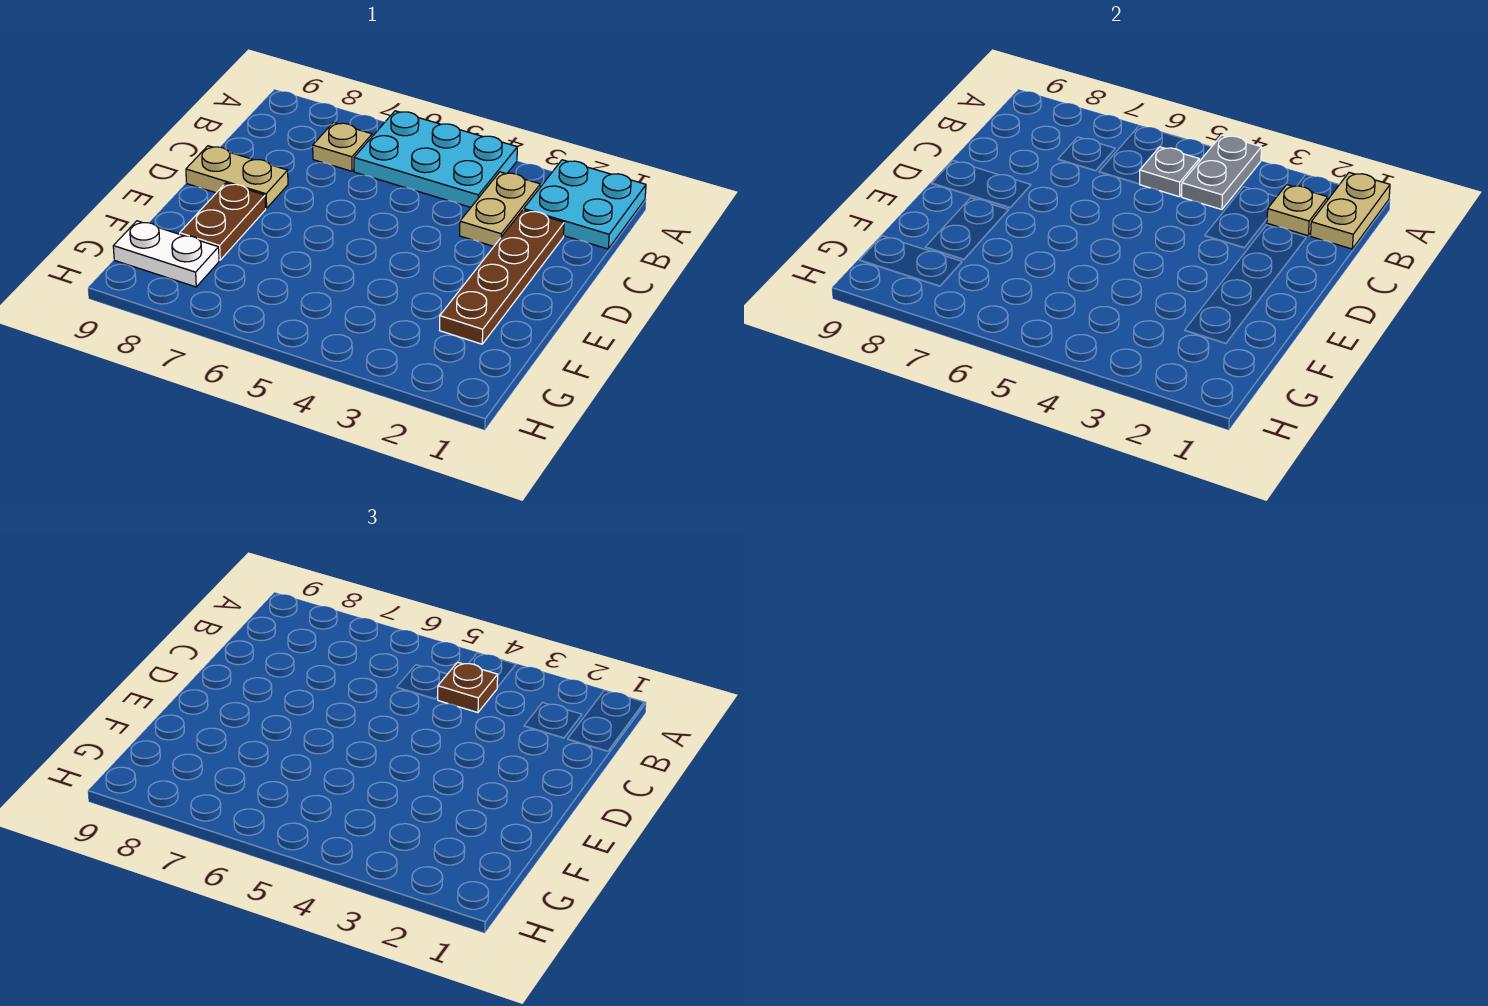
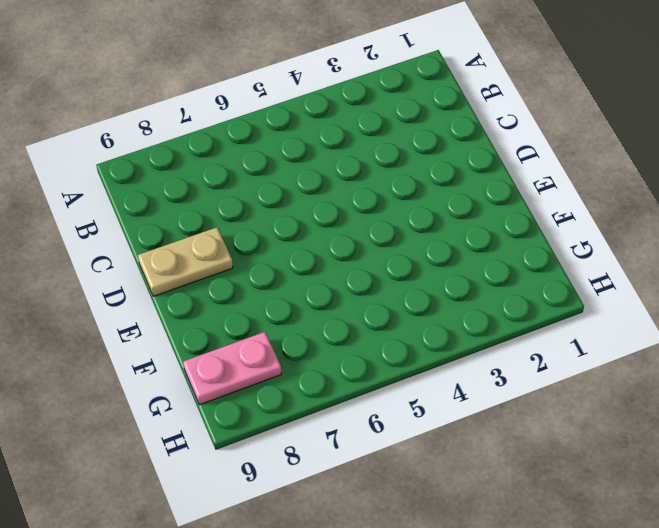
pink plate G8:G9 level 1 -> white plate G8:G9 level 1
none -> cyan plate A1:B2 level 1
none -> cyan plate A4:B6 level 1
none -> tan plate B3:C3 level 1

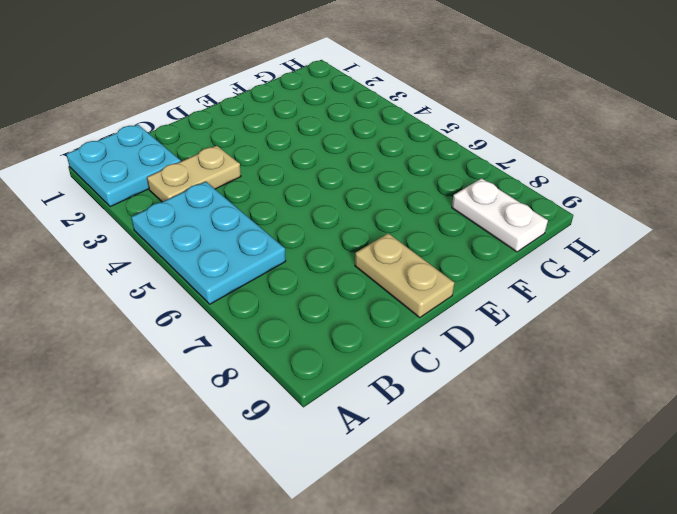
none -> tan plate B7 level 1
none -> brown plate C2:F2 level 1
none -> brown plate E8:F8 level 1

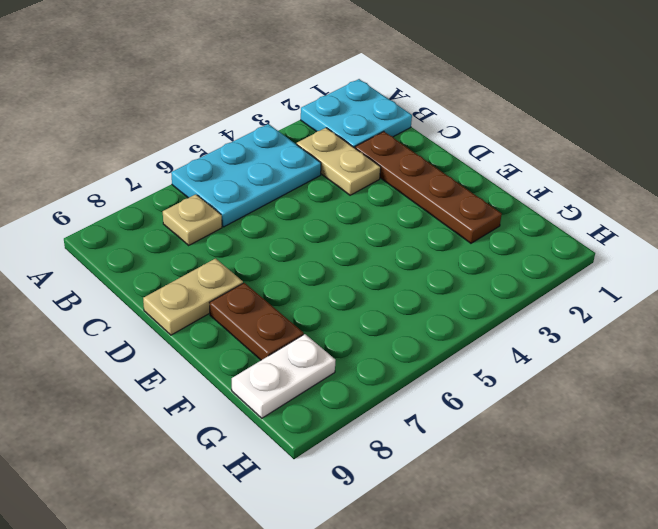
none -> tan plate A1:B1 level 2
none -> grey plate A4:B4 level 2
none -> tan plate B2 level 2

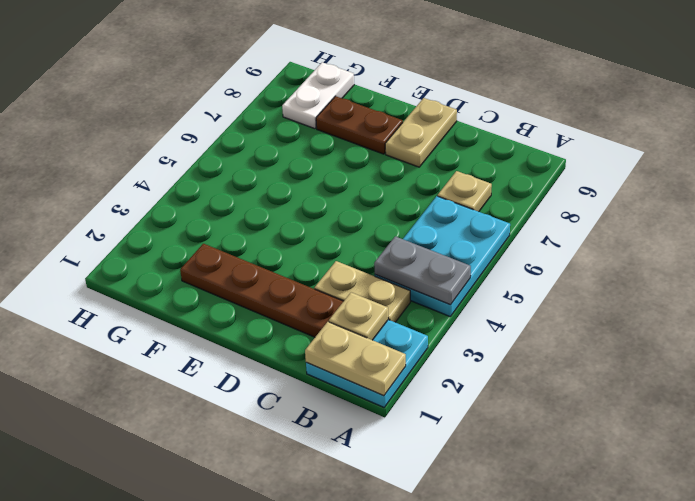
none -> grey plate B5 level 2
none -> brown plate B4 level 3

